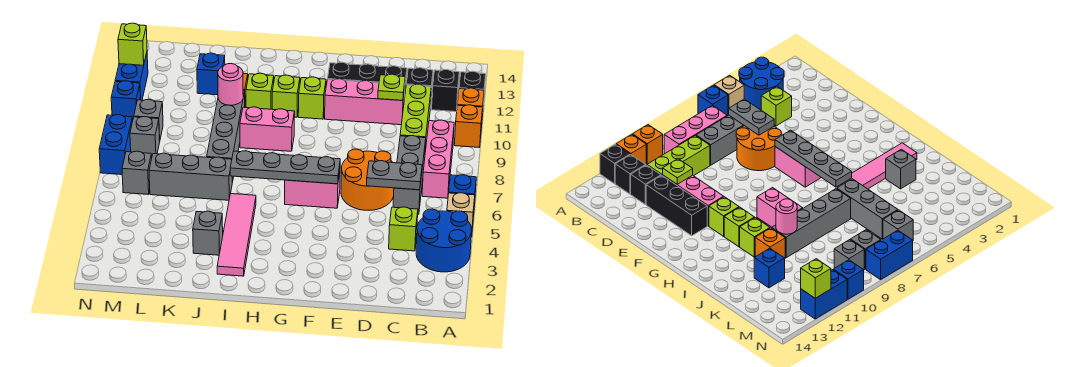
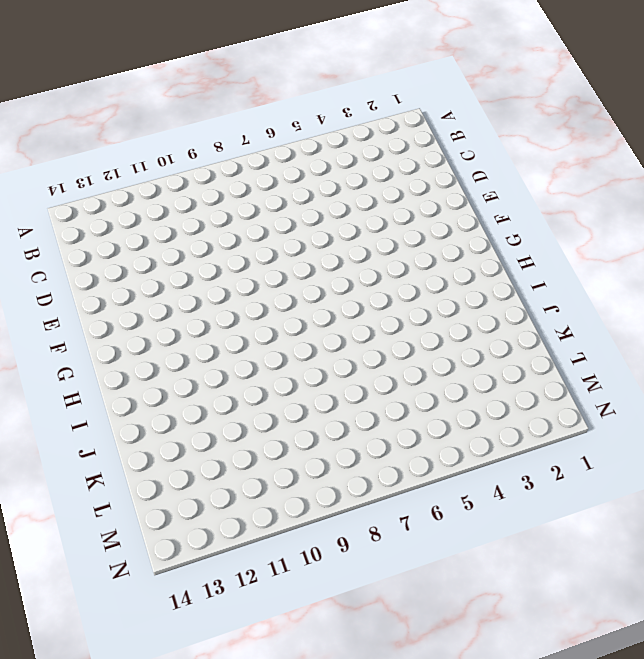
none -> blue round brick A3:B4 level 1
none -> tan brick A5 level 1
none -> blue brick A6 level 1
none -> orange brick A10 level 1

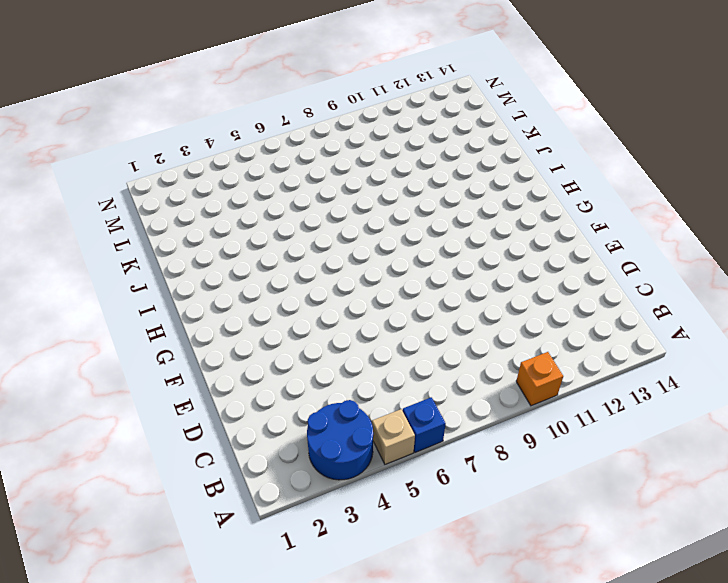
none -> orange brick A11 level 1
none -> black brick A12 level 1
none -> pink brick B7:B9 level 1
none -> black brick B12 level 1

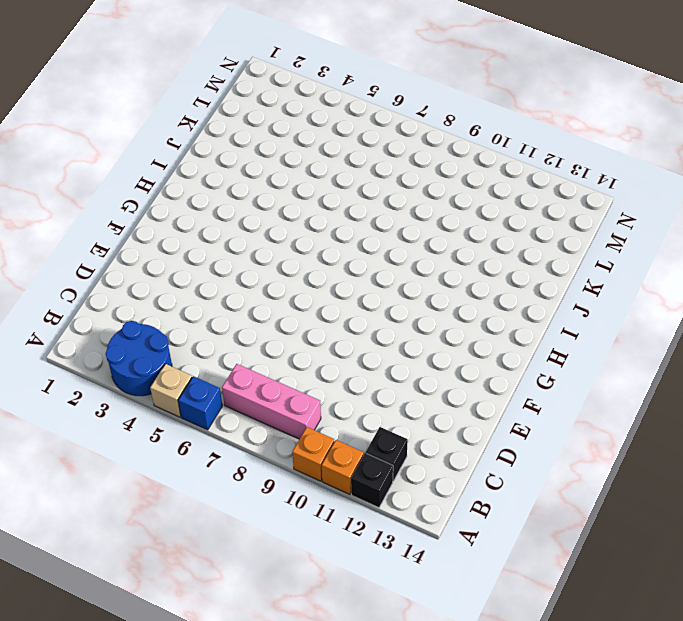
none -> lime brick C4 level 1
none -> grey brick C6:C8 level 1
none -> lime brick C9:C11 level 1
none -> black brick C12 level 1

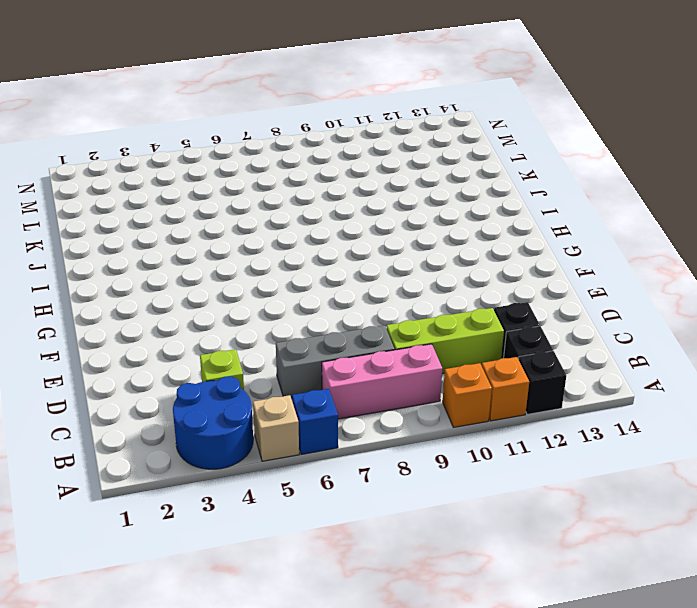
none -> orange round brick D6:E7 level 1
none -> pink brick D11:F11 level 1
none -> black brick D12:F12 level 1
none -> pink brick F6:G6 level 1

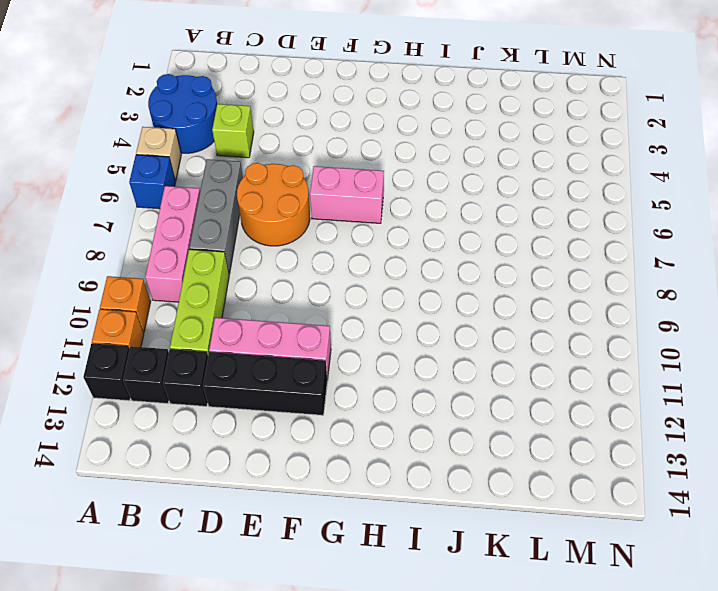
none -> lime brick G11 level 1
none -> pink brick H9:I9 level 1
none -> lime brick H11 level 1
none -> pink tile I2:I5 level 1

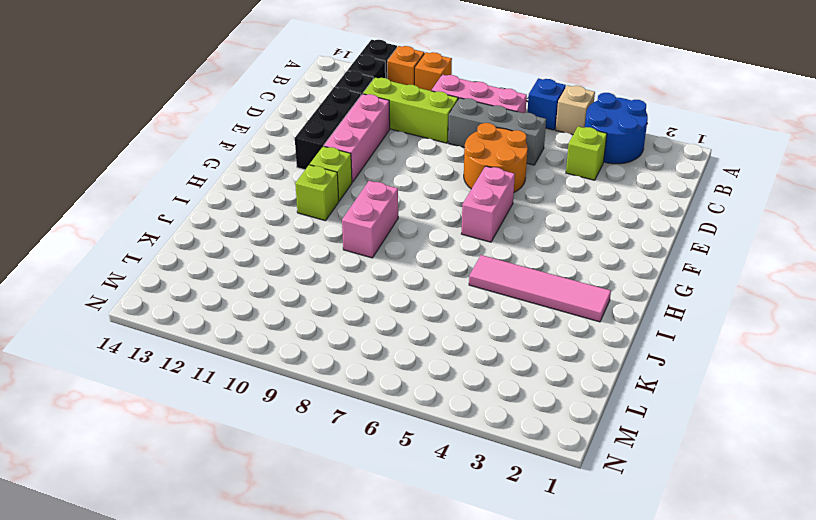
none -> lime brick I11 level 1
none -> grey brick J3 level 1
none -> grey brick J6:L6 level 1
none -> grey brick J7:J10 level 1

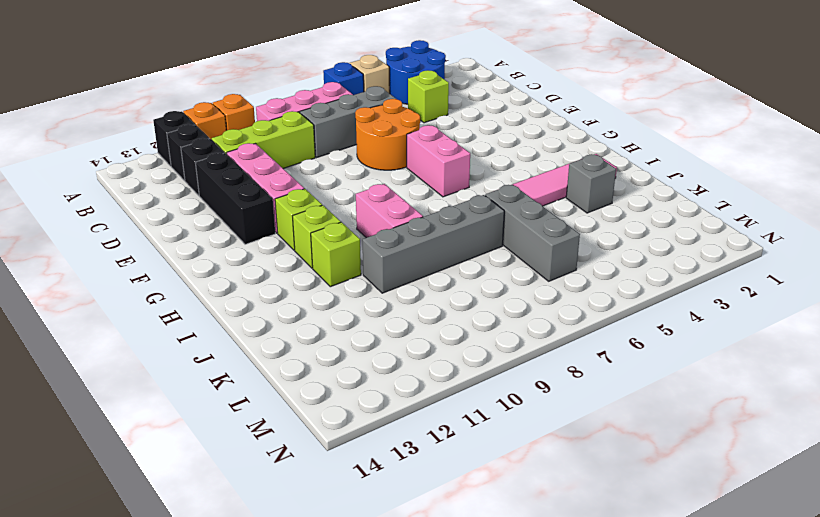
none -> orange brick J11 level 1
none -> blue brick K12 level 1
none -> grey brick M6 level 1
none -> grey brick M8 level 1

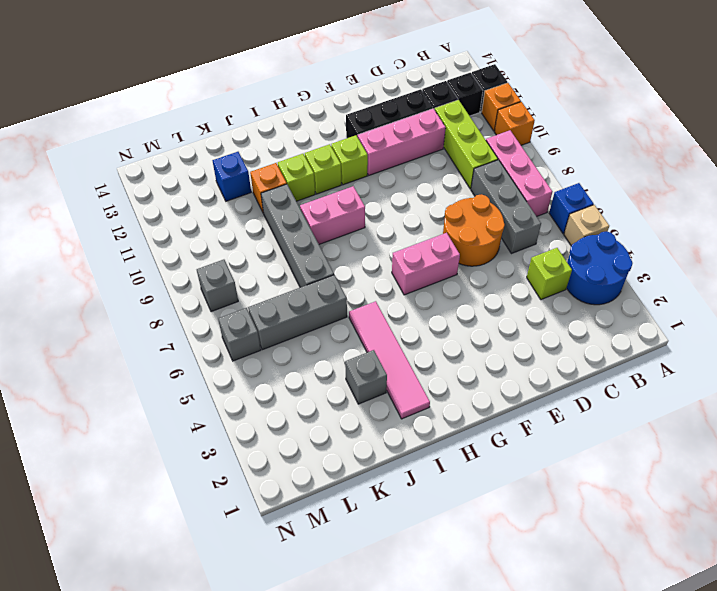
none -> grey brick M9 level 1
none -> blue brick N7:N8 level 1
none -> blue brick N10 level 1
none -> blue brick N11:N12 level 1

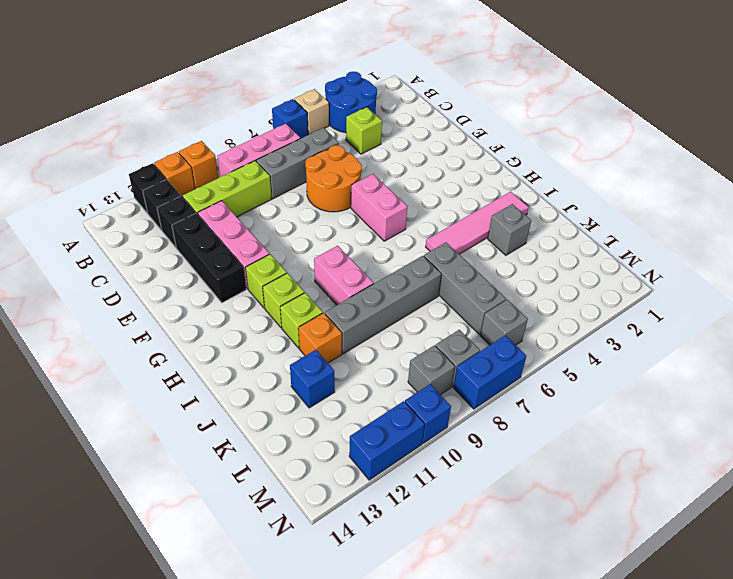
none -> grey plate C6:D6 level 2
none -> lime plate D11 level 2
none -> grey plate F6:I6 level 2
none -> pink round brick J10 level 2

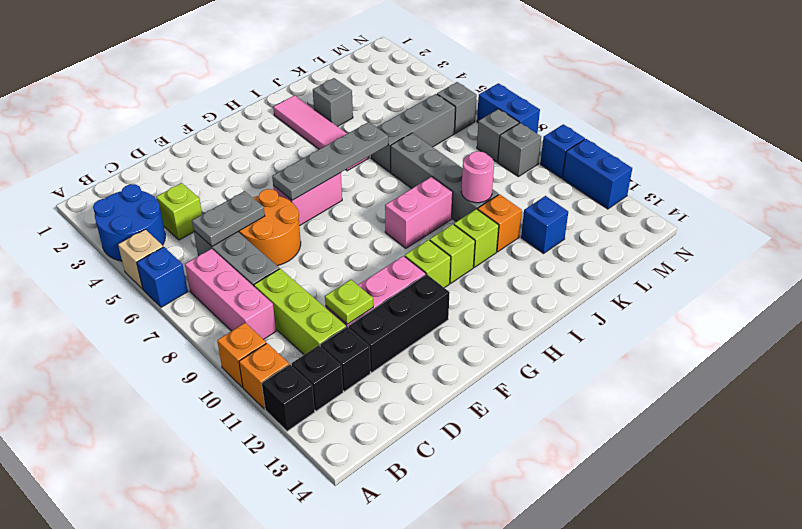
none -> lime brick N12 level 2

